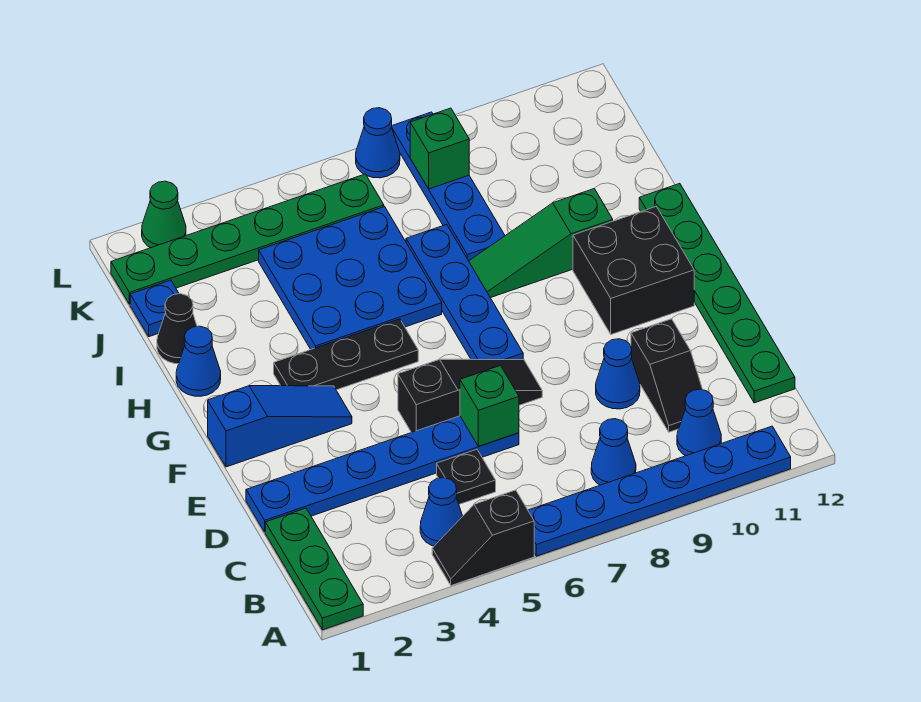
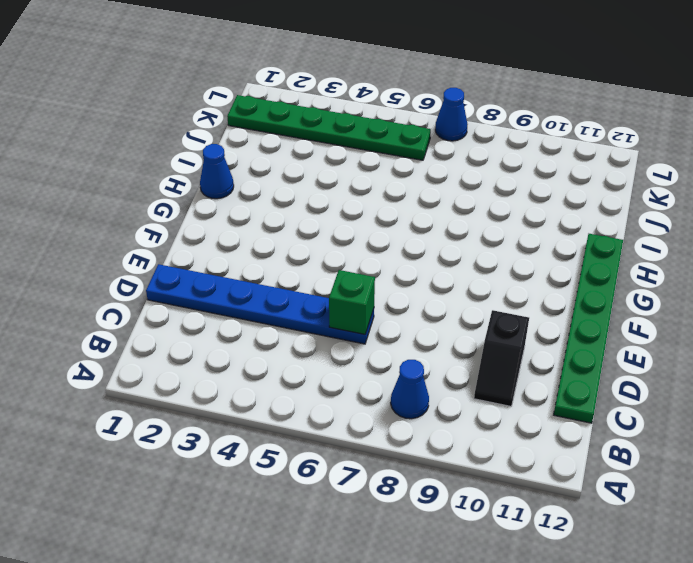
none -> green plate A1:C1 level 1
none -> black slope A4:A5 level 1 top 5
none -> blue plate A6:A11 level 1

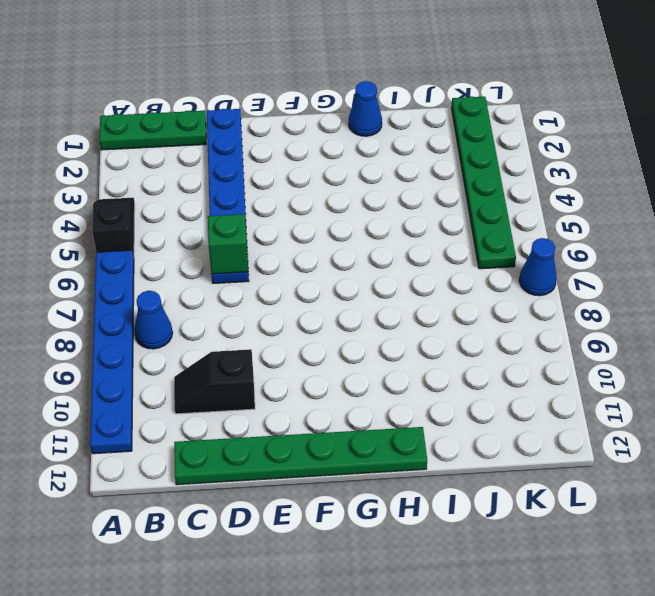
none -> blue cone B4 level 1
none -> blue cone B10 level 1
none -> black plate C5 level 1

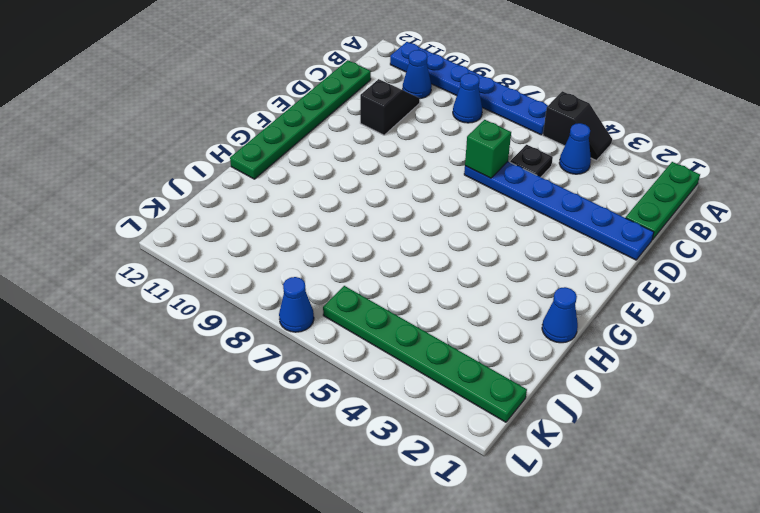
none -> blue cone D9 level 1
none -> black slope E5:E7 level 1 top 5
none -> blue slope F1:F3 level 1 top 1

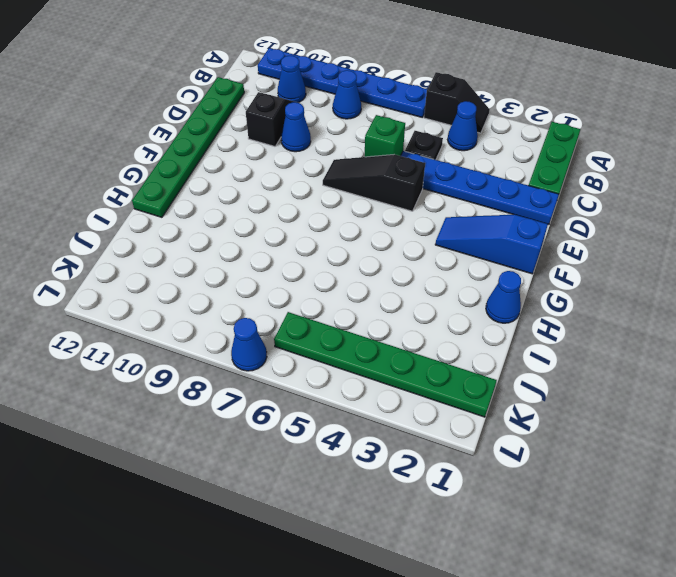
none -> blue plate F7:I7 level 1
none -> black brick F10:G11 level 1
none -> black plate G3:G5 level 1

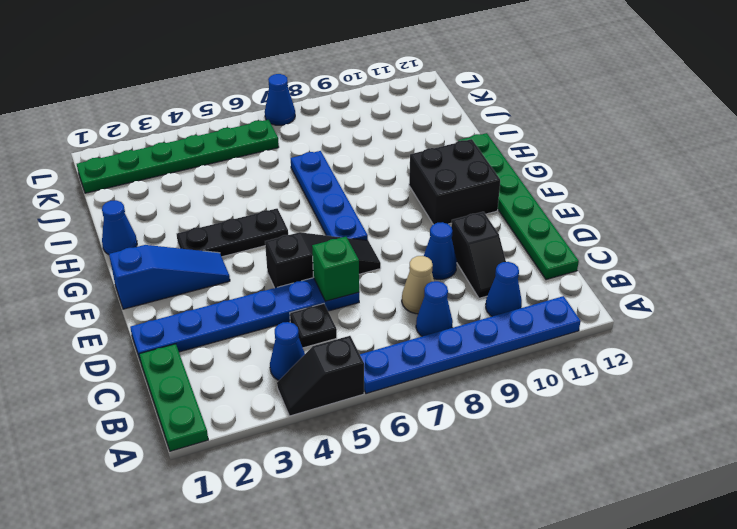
tan cone C8 level 1 -> none
none -> blue plate H4:J6 level 1
none -> green slope H8:H10 level 1 top 10
none -> black cone I1 level 1

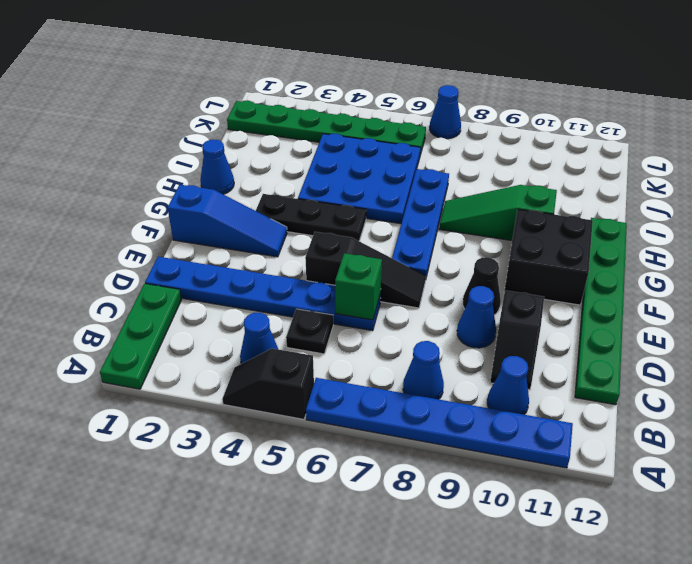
black cone E9 level 1 -> black cone I1 level 1
none -> blue plate I8:L8 level 1
none -> blue plate J1 level 1
none -> green cone L2 level 1

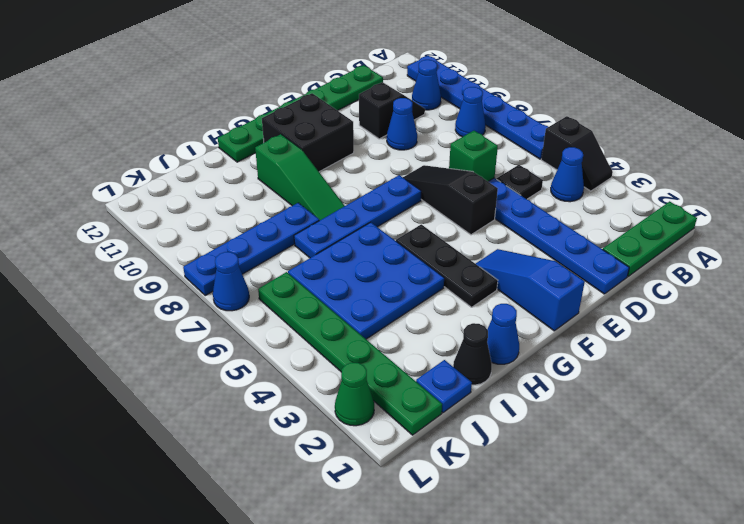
none -> green brick K8 level 2

